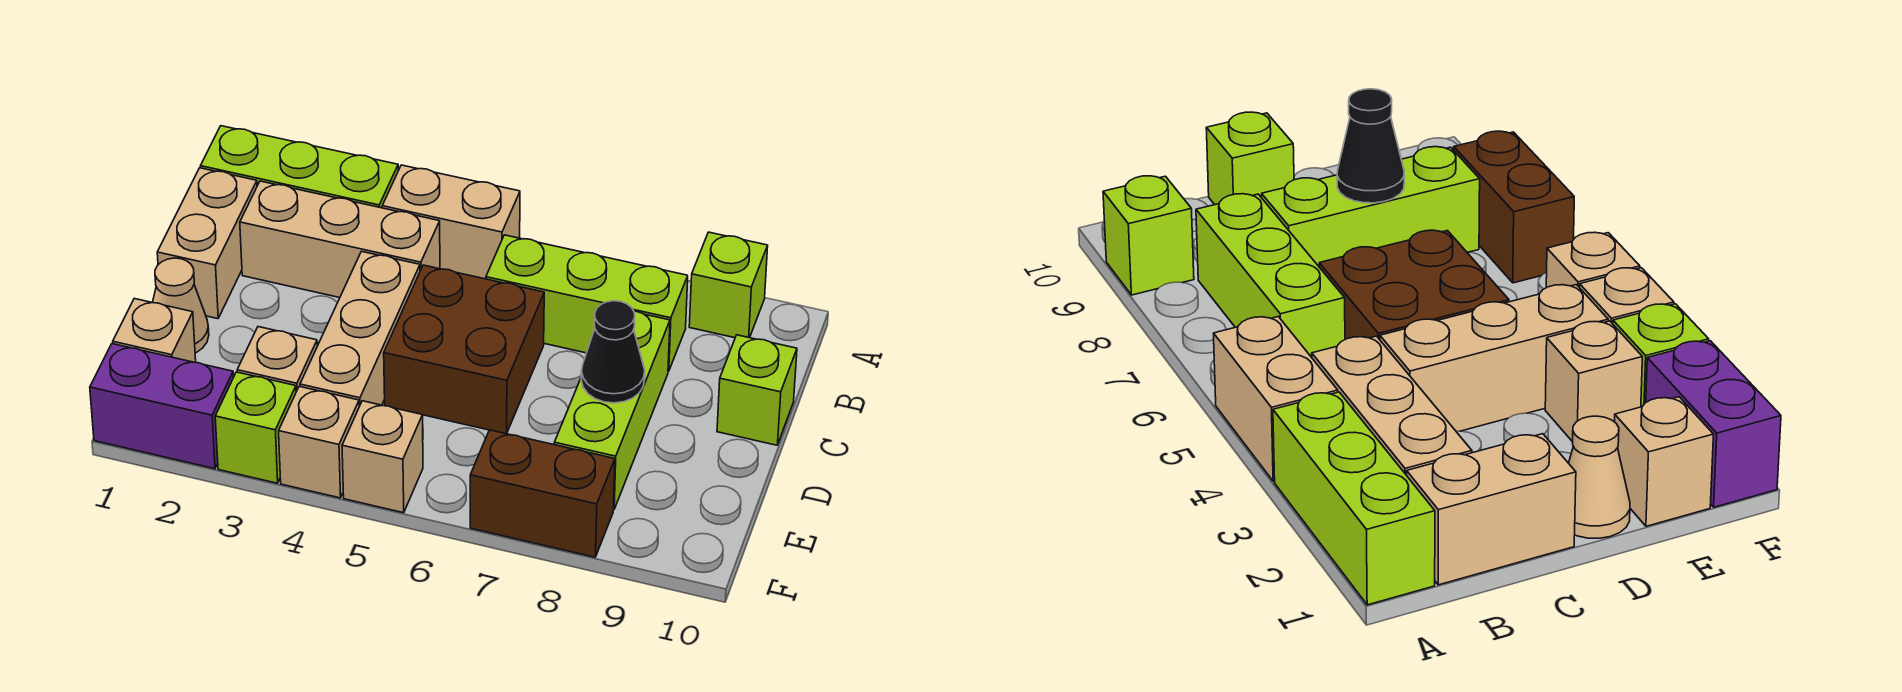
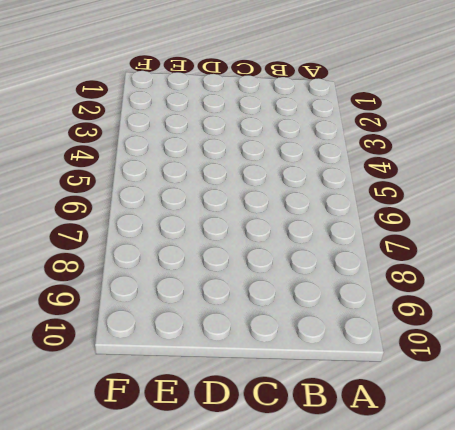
none -> lime brick A1:A3 level 1
none -> tan brick A4:A5 level 1
none -> lime brick A9 level 1

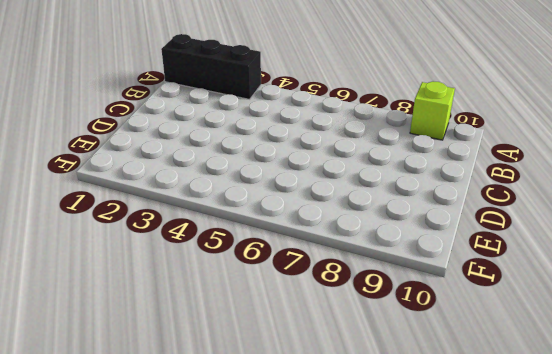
black brick A1:A3 level 1 -> lime brick A1:A3 level 1
none -> tan brick A4:A5 level 1
none -> tan brick B1:C1 level 1
none -> tan brick B2:B4 level 1

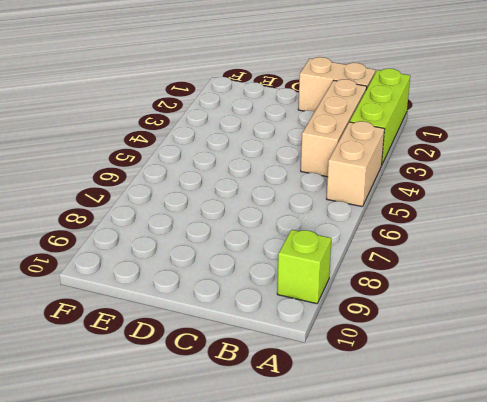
none -> lime brick B6:B8 level 1
none -> tan brick C4:E4 level 1
none -> brown brick C5:D6 level 1

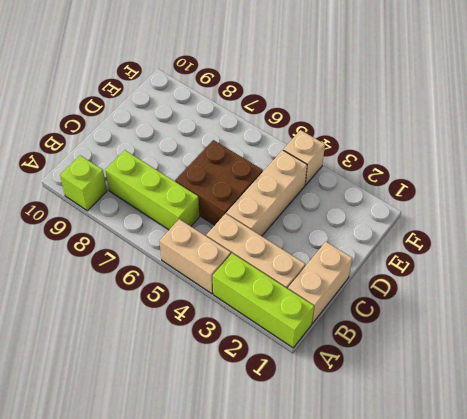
none -> lime brick C8:E8 level 1
none -> lime brick C10 level 1
none -> tan cone D1 level 1

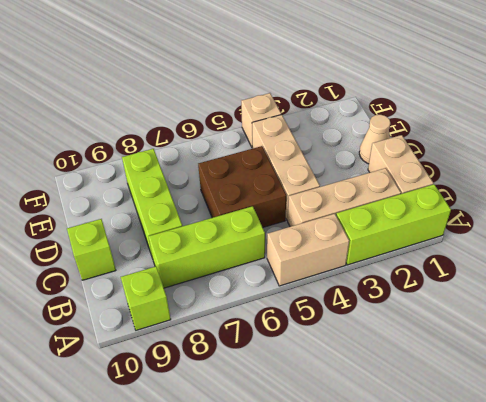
none -> tan brick E1 level 1
none -> tan brick E3 level 1
none -> purple brick F1:F2 level 1

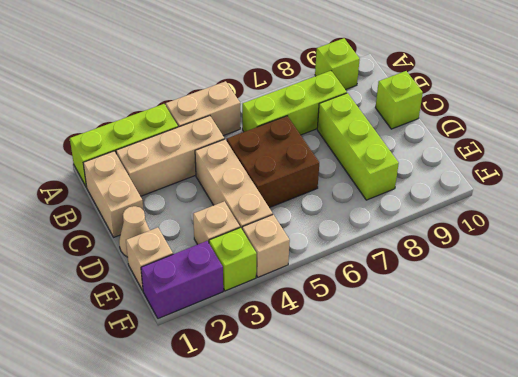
none -> tan brick F5 level 1
none -> brown brick F7:F8 level 1
none -> black cone D8 level 2

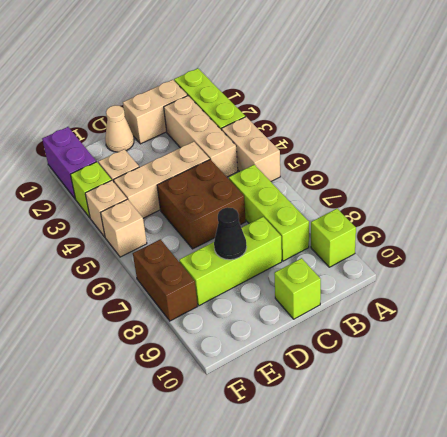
none -> tan brick E1 level 1

